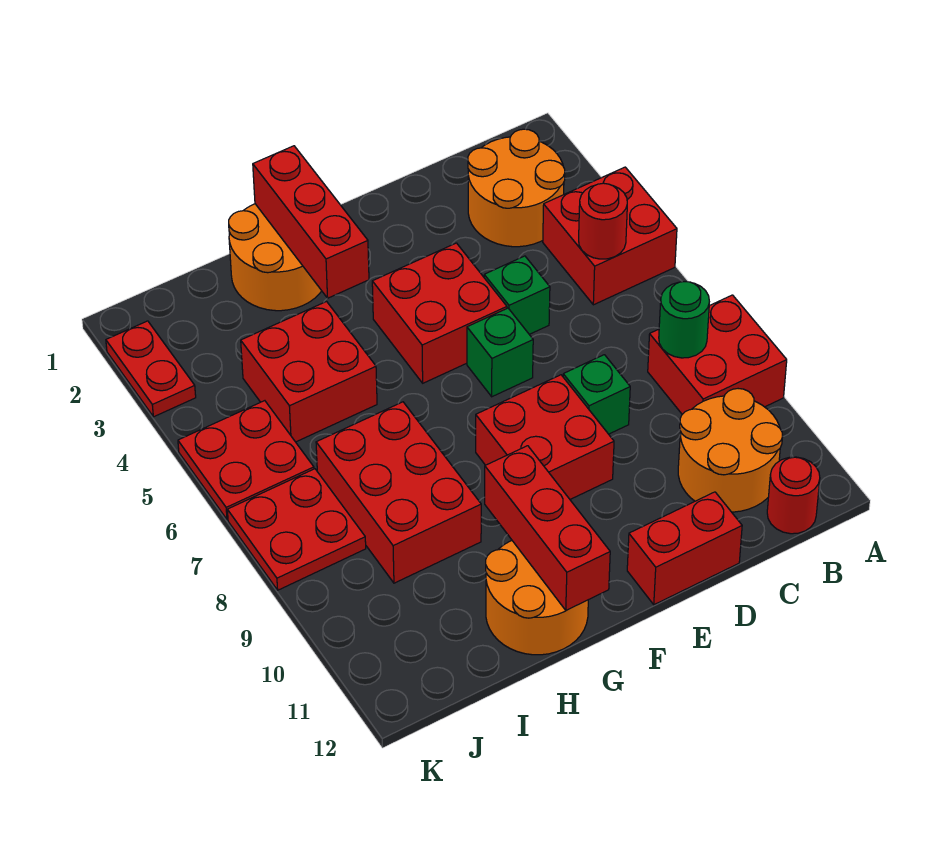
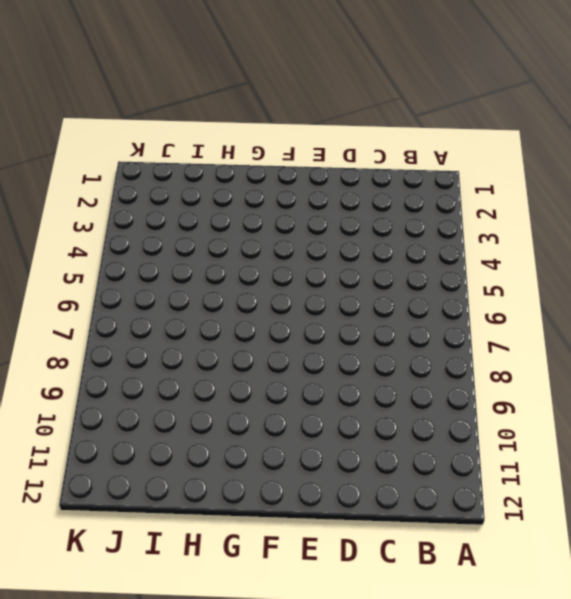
none -> red brick A4:B5 level 1
none -> red brick A8:B9 level 1
none -> orange round brick B2:C3 level 1

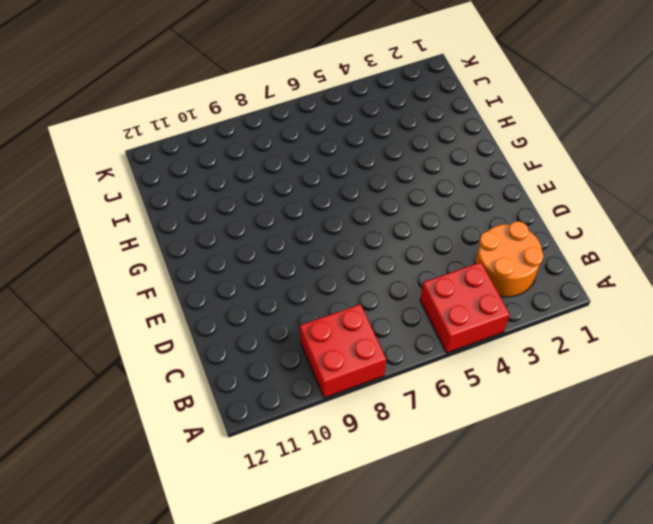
none -> orange round brick B10:C11 level 1
none -> red round brick B12 level 1
none -> green brick D5 level 1

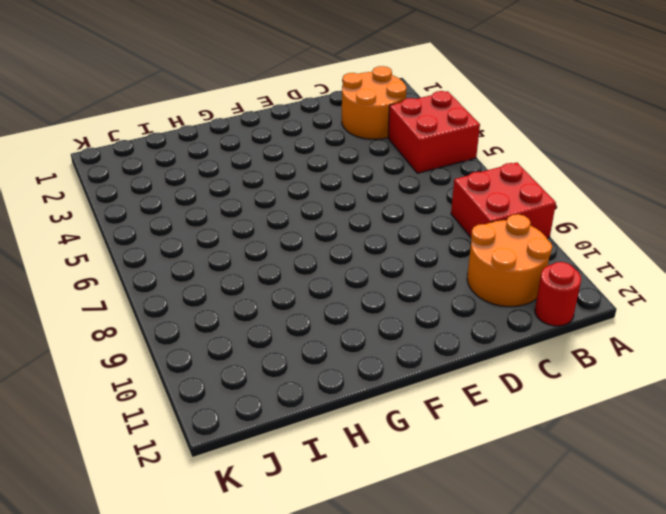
none -> green brick D5 level 1
none -> green brick D8 level 1
none -> red brick D12:E12 level 1

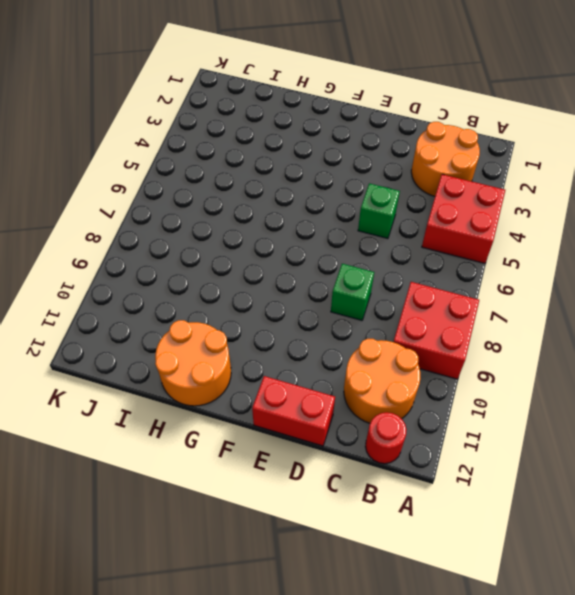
none -> red brick E4:F5 level 1
none -> green brick E6 level 1
none -> red brick E8:F9 level 1

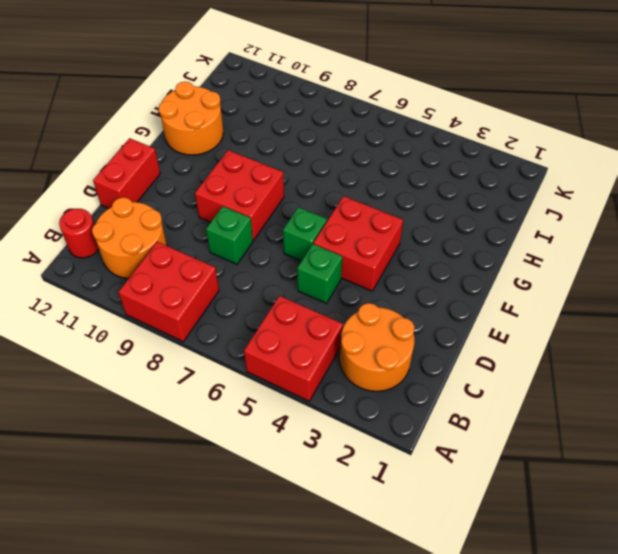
none -> orange round brick G1:H2 level 1
none -> red brick H4:I5 level 1
none -> red brick H7:I9 level 1

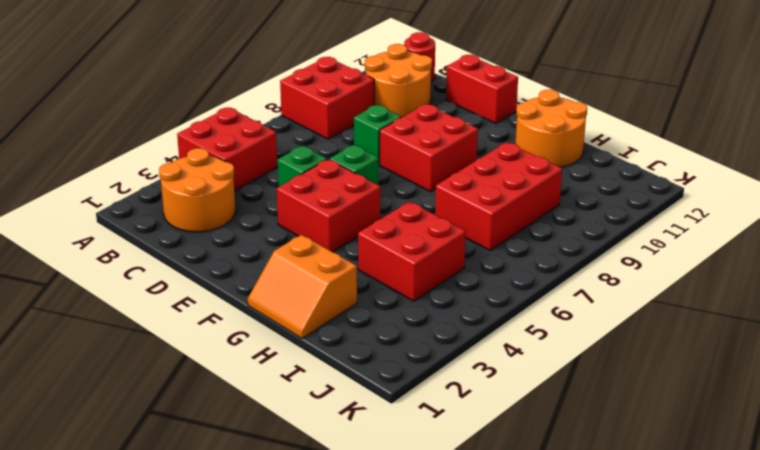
orange slope G1:H2 level 1 top 2 -> orange round brick G1:H2 level 1
none -> red plate J5:K6 level 1
none -> red plate J7:K8 level 1
none -> red plate K2:K3 level 1

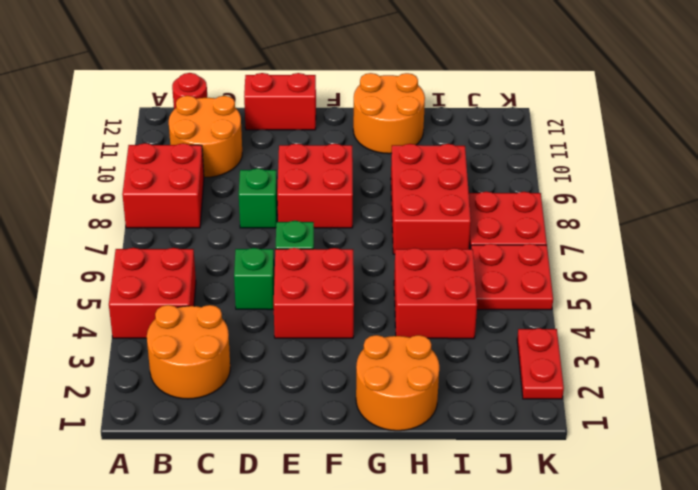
none -> red round brick B5 level 2
none -> green round brick B8 level 2
none -> red brick G1:G3 level 2

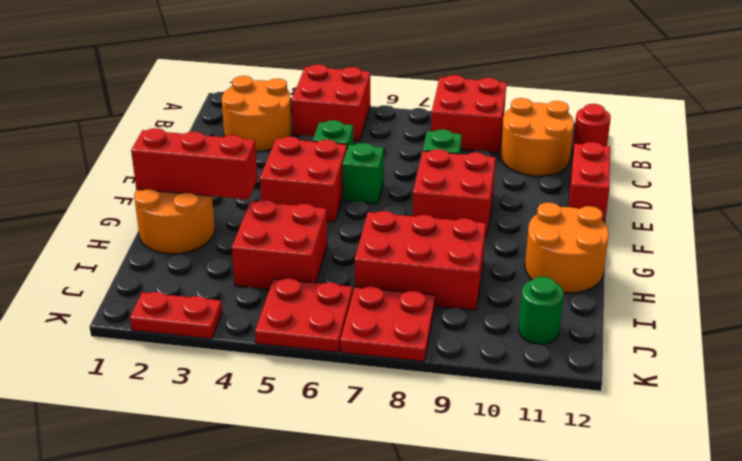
green round brick J11 level 1 -> green round brick B8 level 2
none -> red round brick B5 level 2
none -> red brick G10:G12 level 2

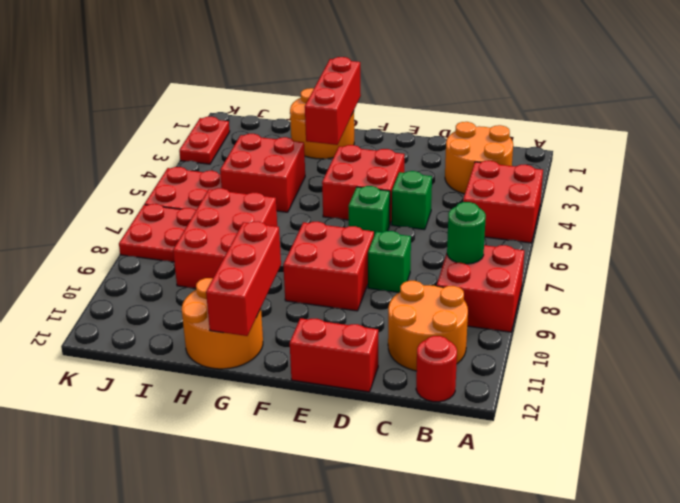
none -> red round brick B5 level 2

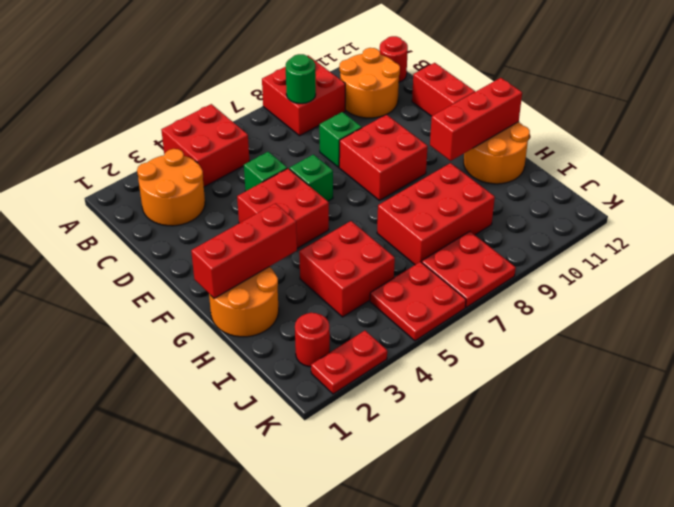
red round brick J2 level 1 -> red round brick B5 level 2

